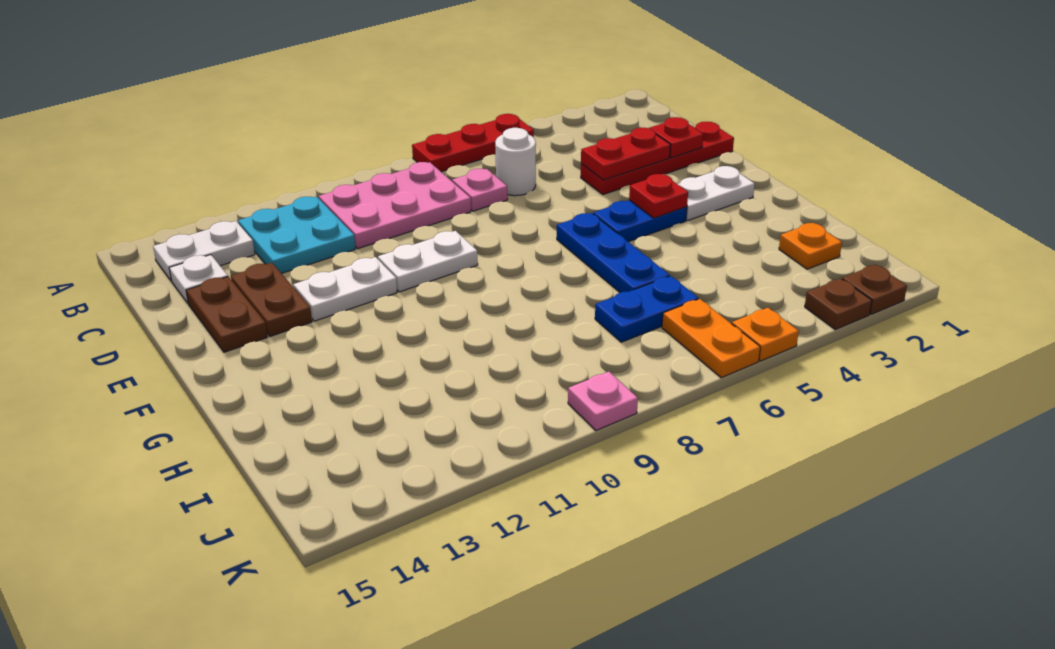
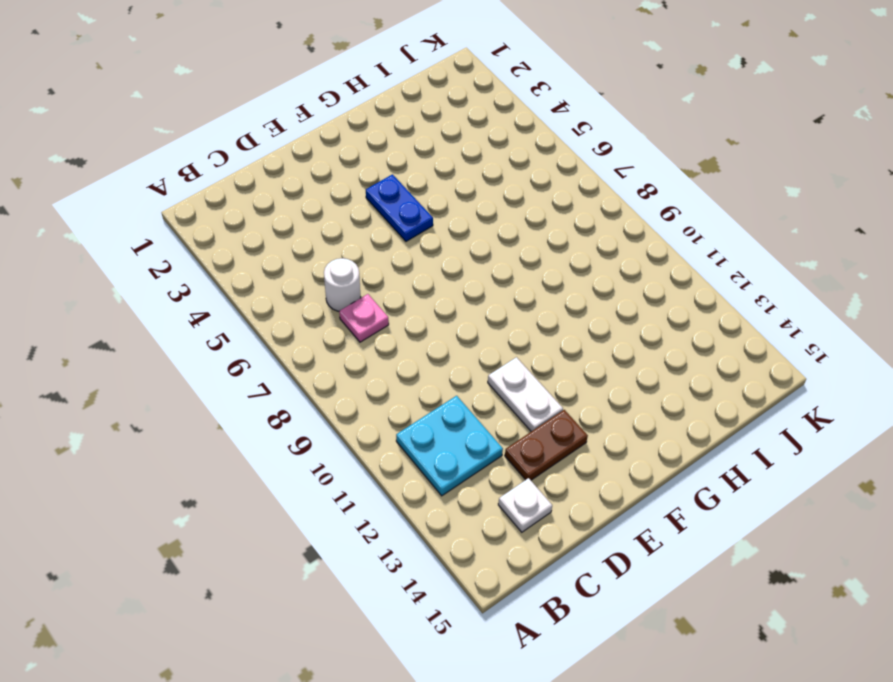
none -> red plate A5:A7 level 1
none -> pink plate B8:C10 level 1
none -> white plate B13:B14 level 1

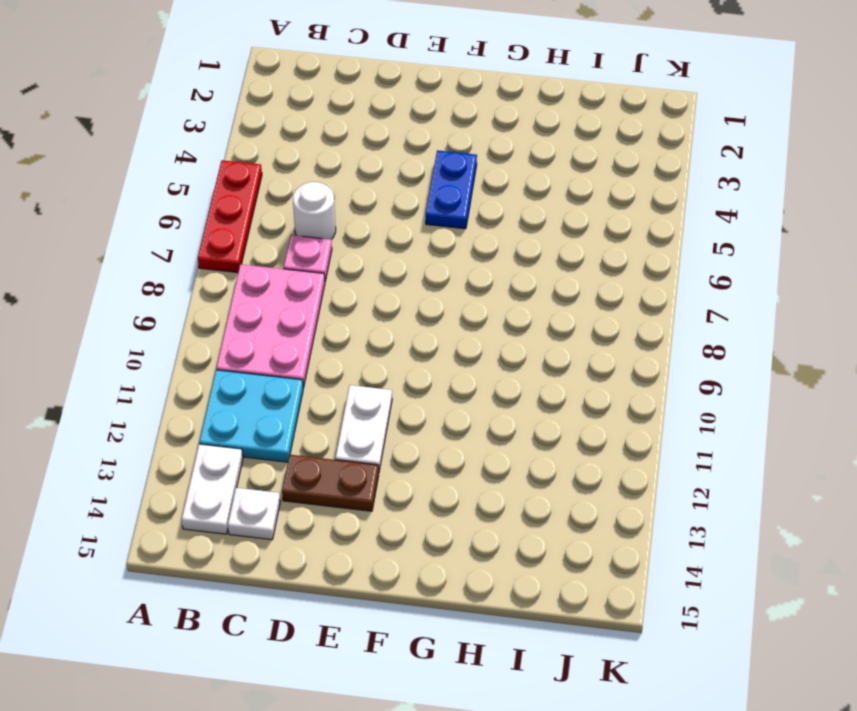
none -> red plate D1:D4 level 1
none -> brown plate D14:E14 level 1
none -> white plate E9:E10 level 1

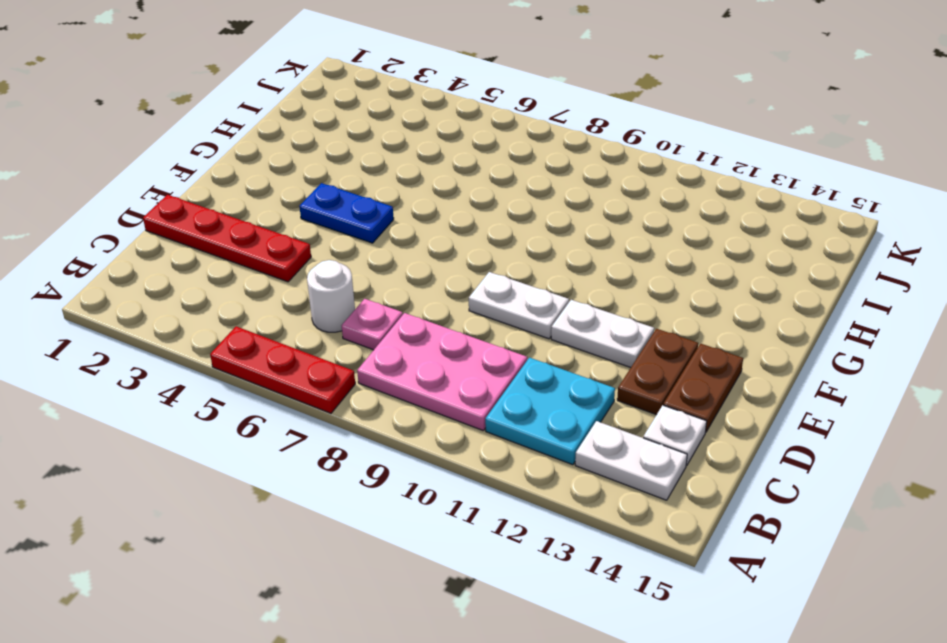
none -> white plate F2:F3 level 1
none -> blue plate F6:H6 level 1
none -> orange plate I2 level 1

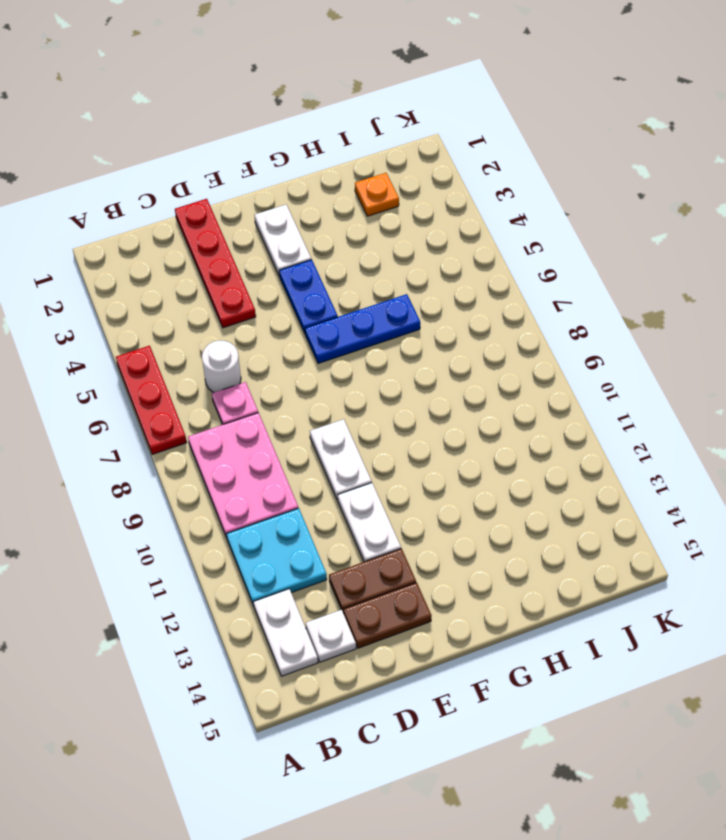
none -> blue plate I6:I7 level 1
none -> orange plate J6:K6 level 1
none -> brown plate K2 level 1

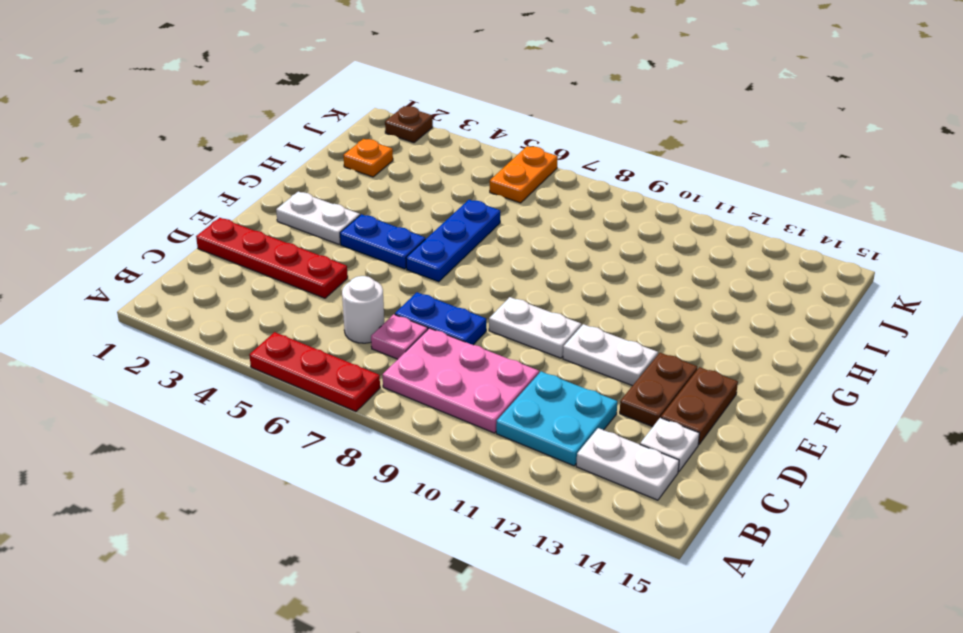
blue plate D7:D8 level 1 -> blue plate I6:I7 level 1
none -> brown plate K3 level 1
none -> orange plate K5 level 1
none -> pink plate K9 level 1

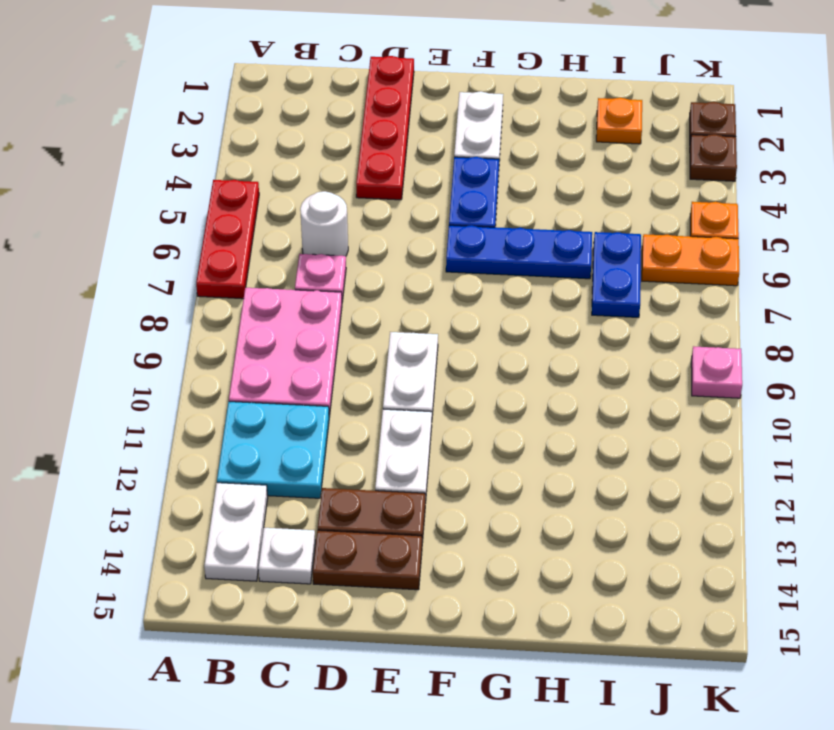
none -> red plate D2 level 2
none -> red plate D3:D4 level 2
none -> red plate F4 level 2

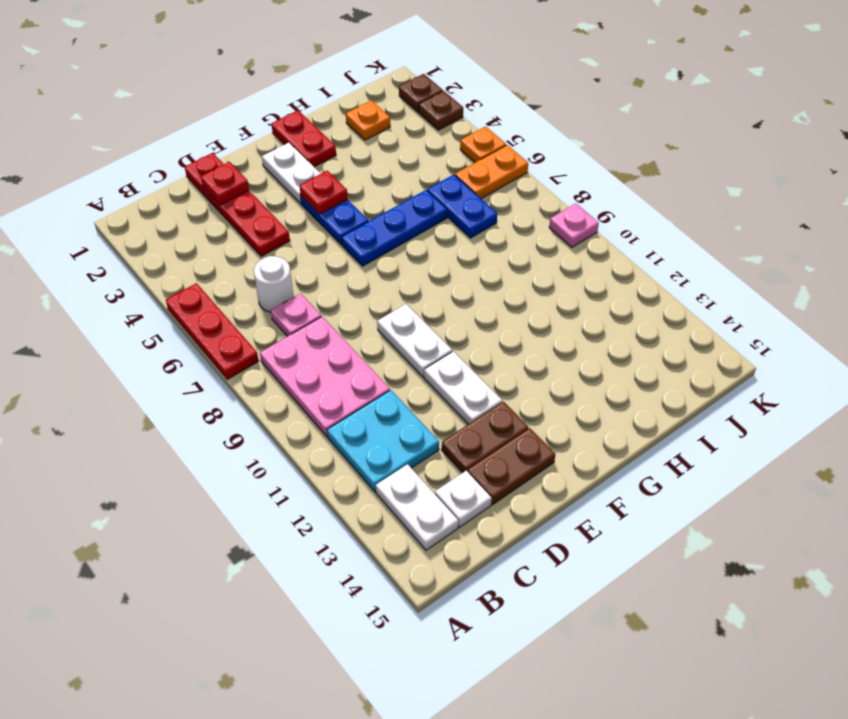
red plate G1:G2 level 1 -> red plate D3:D4 level 2

